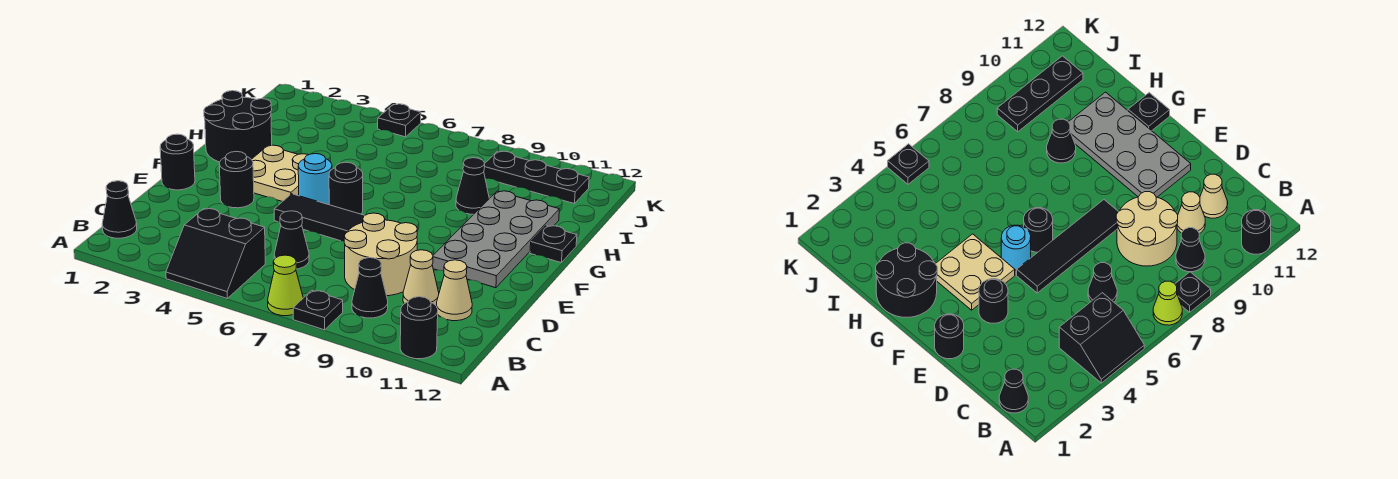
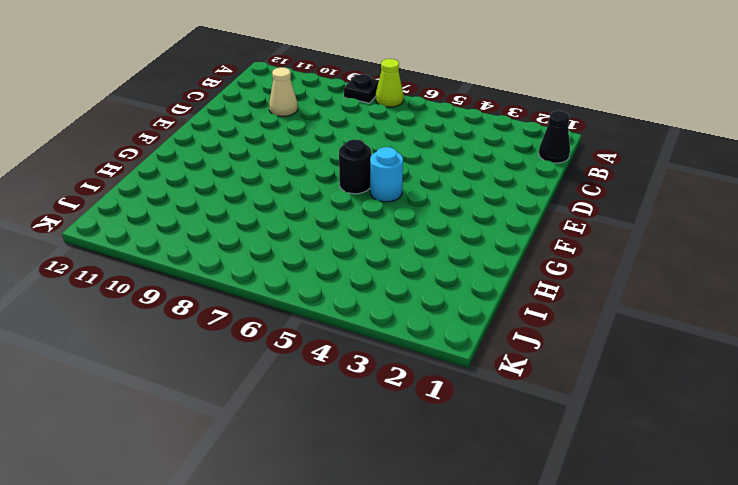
none -> black slope A4:B5 level 1 top B
none -> black round brick A11 level 1
none -> black cone B9 level 1

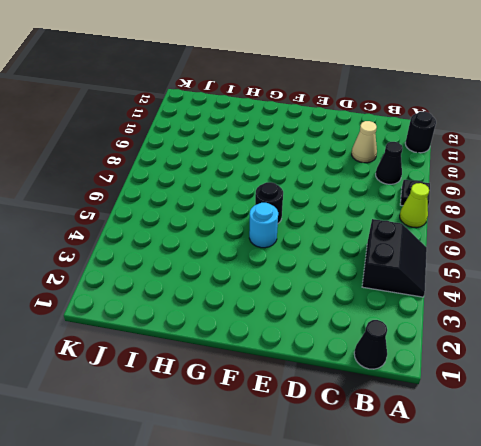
none -> black cone C6 level 1
none -> tan round brick C8:D9 level 1
none -> tan cone C11 level 1

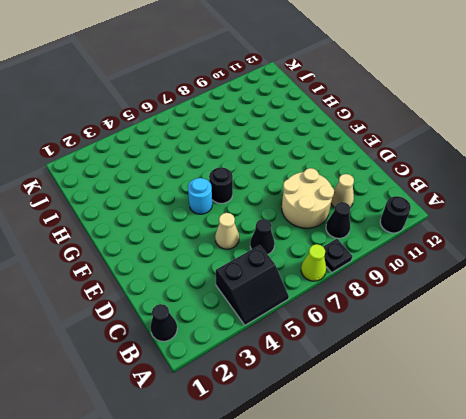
tan cone D5 level 1 -> tan cone C11 level 1
none -> black round brick E1 level 1
none -> black round brick E3 level 1
none -> black tile E5:E8 level 1

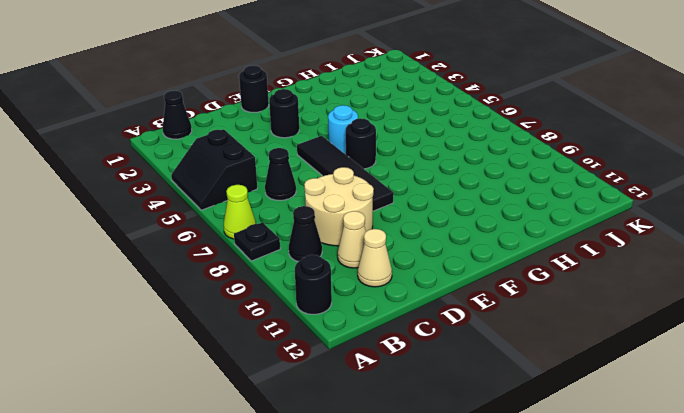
none -> grey plate E10:H11 level 1
none -> tan plate F3:G4 level 1
none -> black round brick G1:H2 level 1

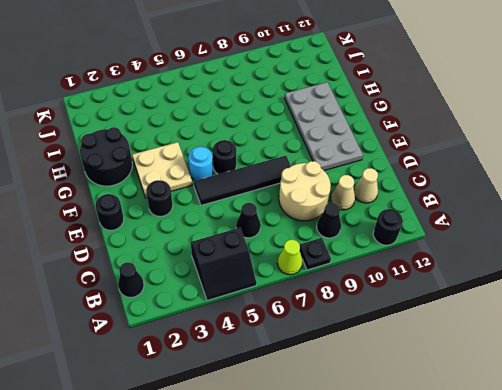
none -> black plate G12 level 1
none -> black cone H9 level 1
none -> black plate J9:J11 level 1

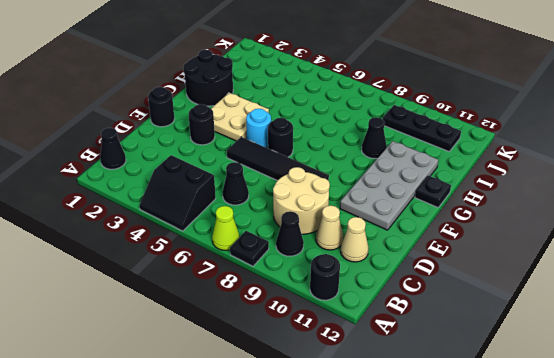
none -> black plate K5 level 1

